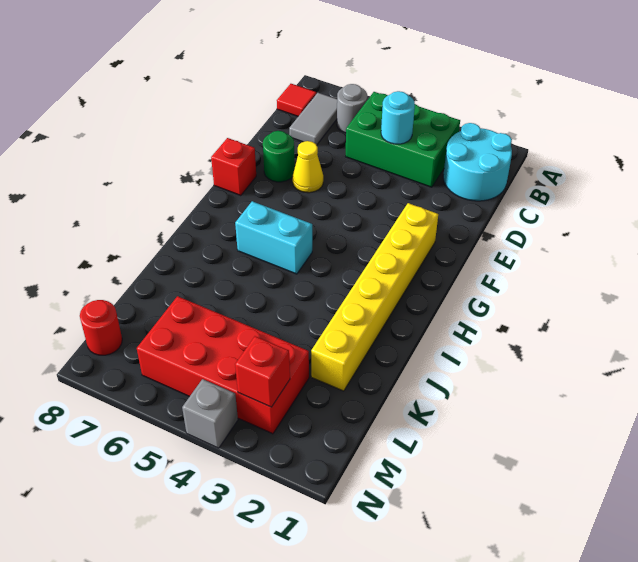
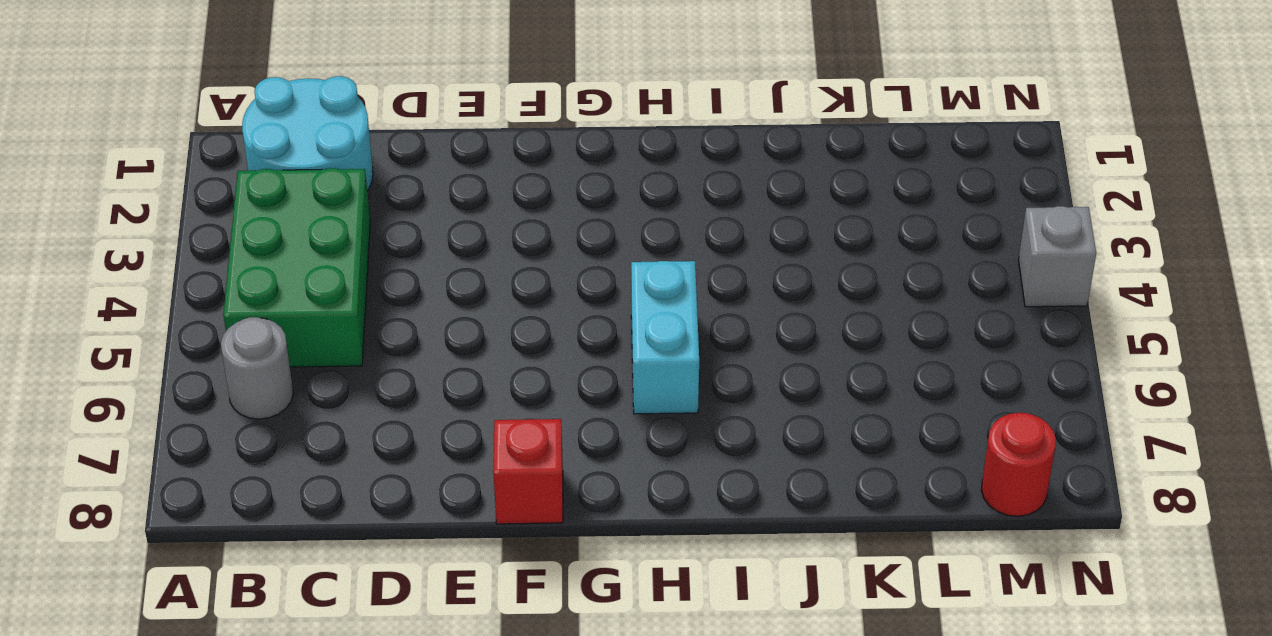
none -> grey tile B7:C7 level 1
none -> red tile B8 level 1
none -> yellow cone E6 level 1

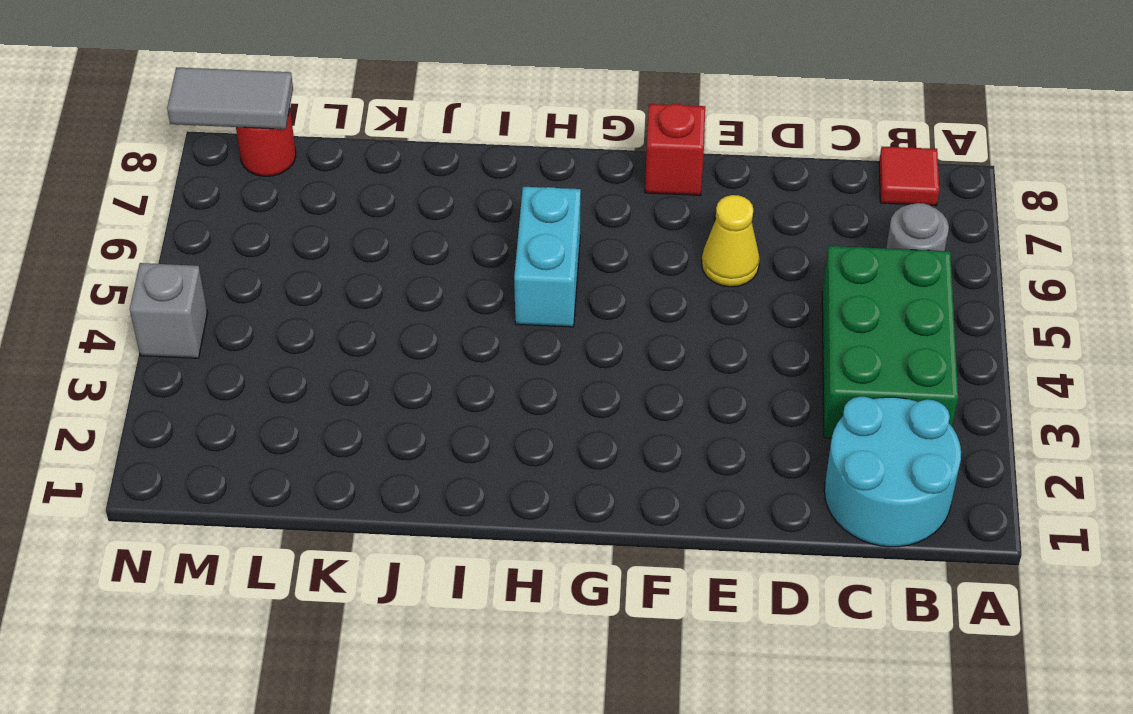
grey tile M8:N8 level 2 -> grey tile B7:C7 level 1
none -> green round brick E7 level 1
none -> yellow brick F2:K2 level 1
none -> red brick L3:M6 level 1

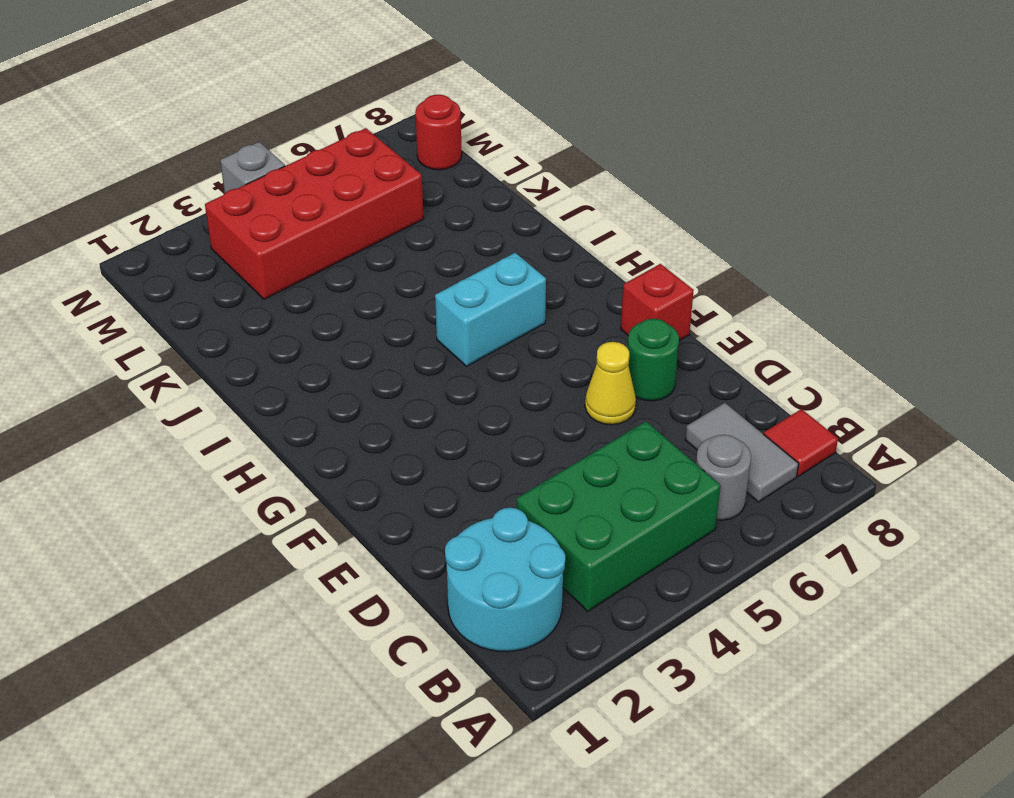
none -> yellow brick F2:K2 level 1
none -> cyan round brick C4 level 2
none -> red brick M3 level 2

